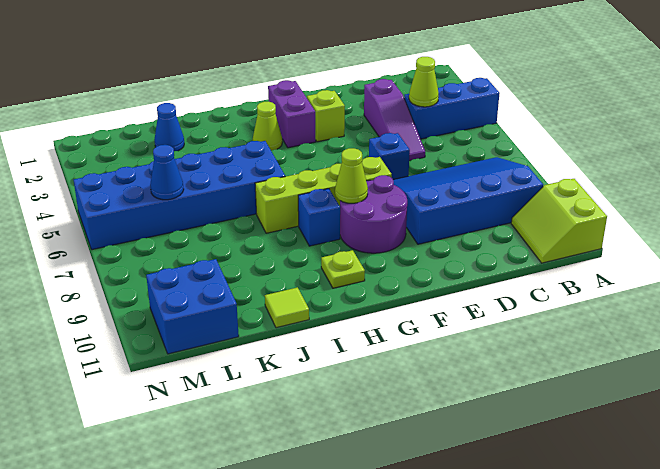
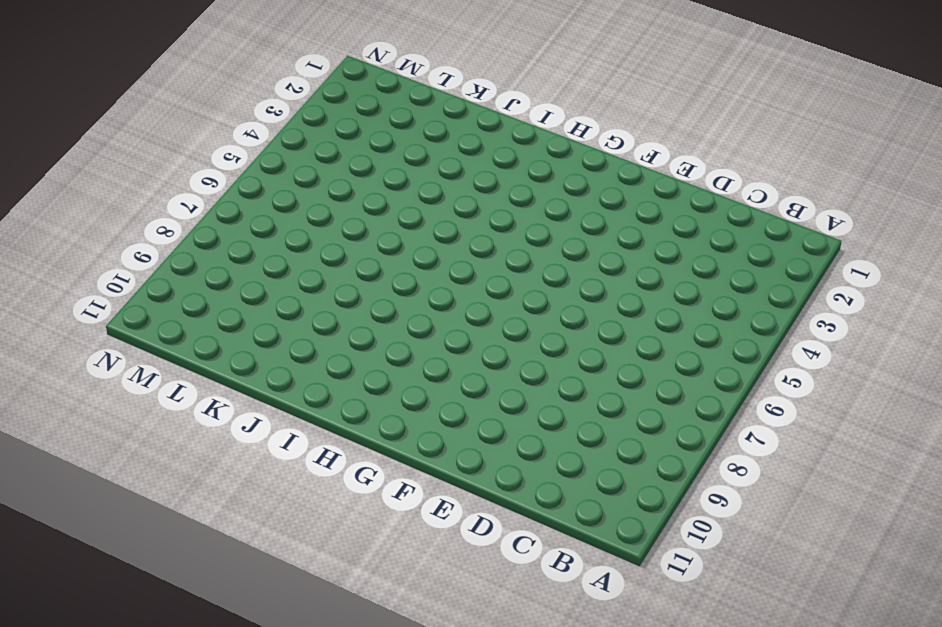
none -> blue brick A4:C4 level 1
none -> lime slope A10:B11 level 1 top A
none -> blue slope B7:E9 level 1 top 9

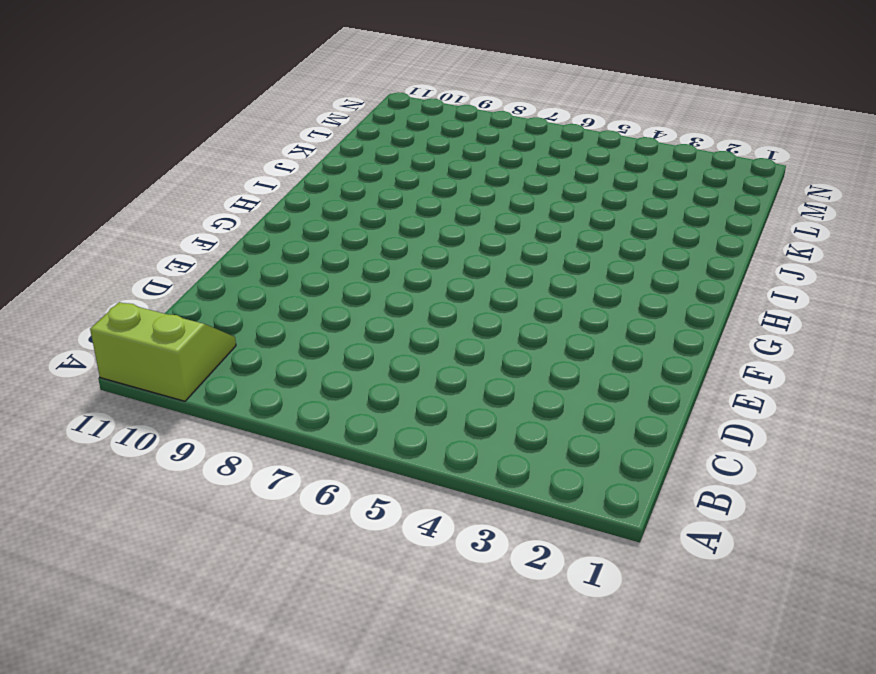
none -> blue brick A4:C4 level 1
none -> blue slope B7:E9 level 1 top 9
none -> purple slope D3:D5 level 1 top 3

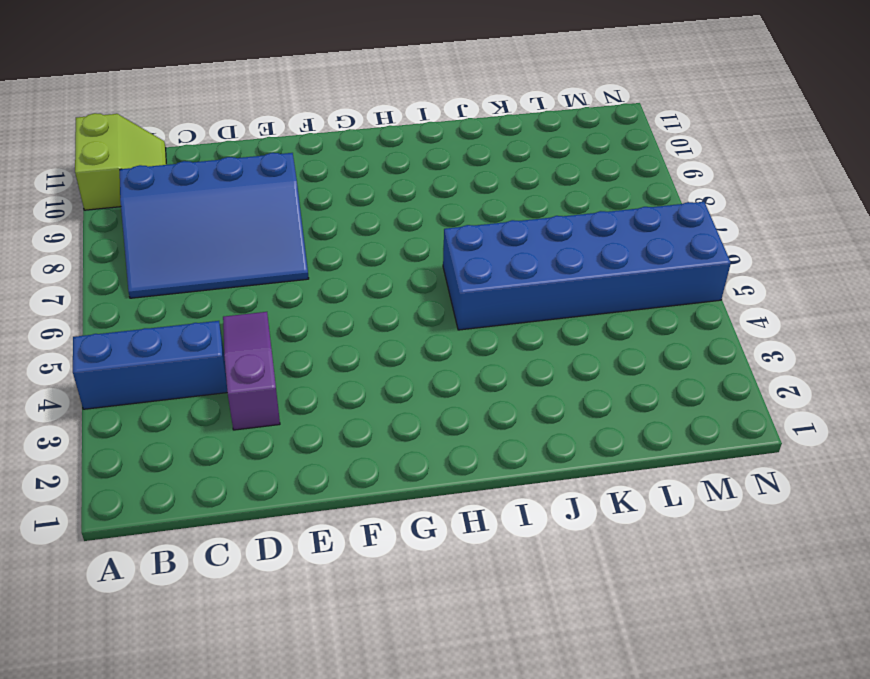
none -> blue brick E6 level 1
none -> lime brick F3 level 1
none -> lime brick F7:I7 level 1

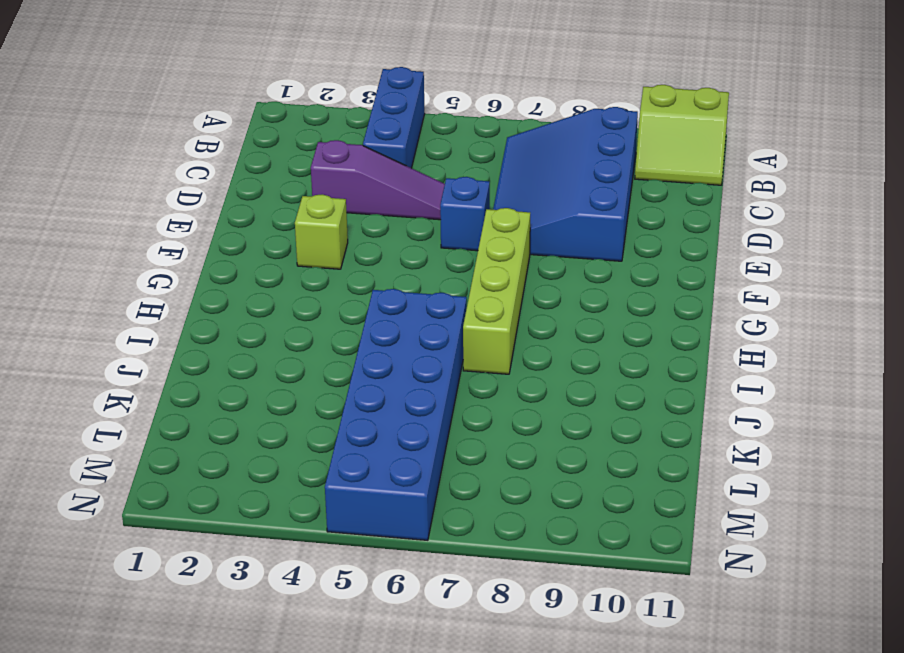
none -> purple round brick F8:G9 level 1
none -> purple brick G2:G3 level 1
none -> lime cone H3 level 1

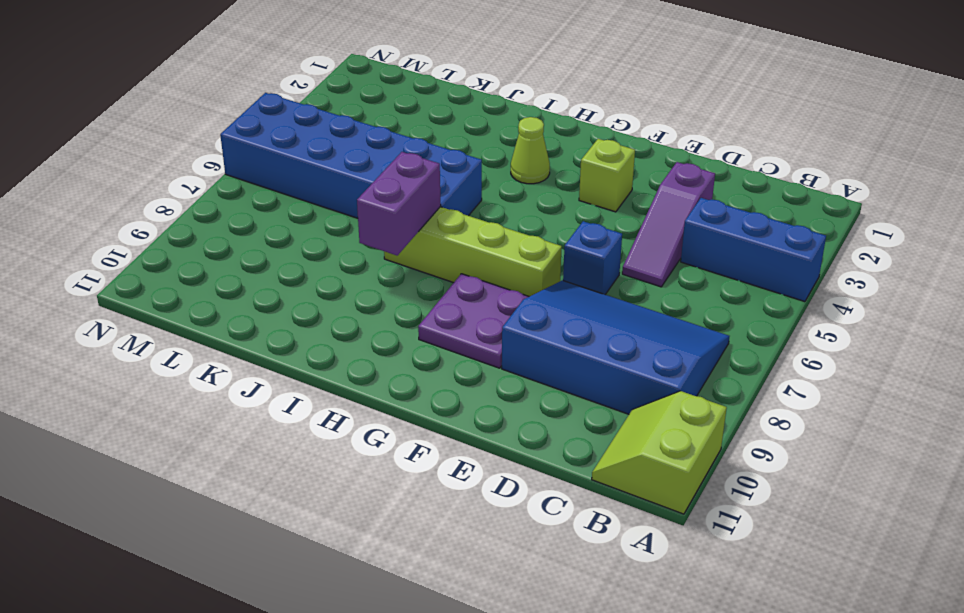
purple plate F8:G9 level 1 -> purple round brick F8:G9 level 1
purple brick I7:I8 level 2 -> purple brick G2:G3 level 1
none -> blue brick H8 level 1
none -> lime plate H10 level 1
none -> lime tile J11 level 1

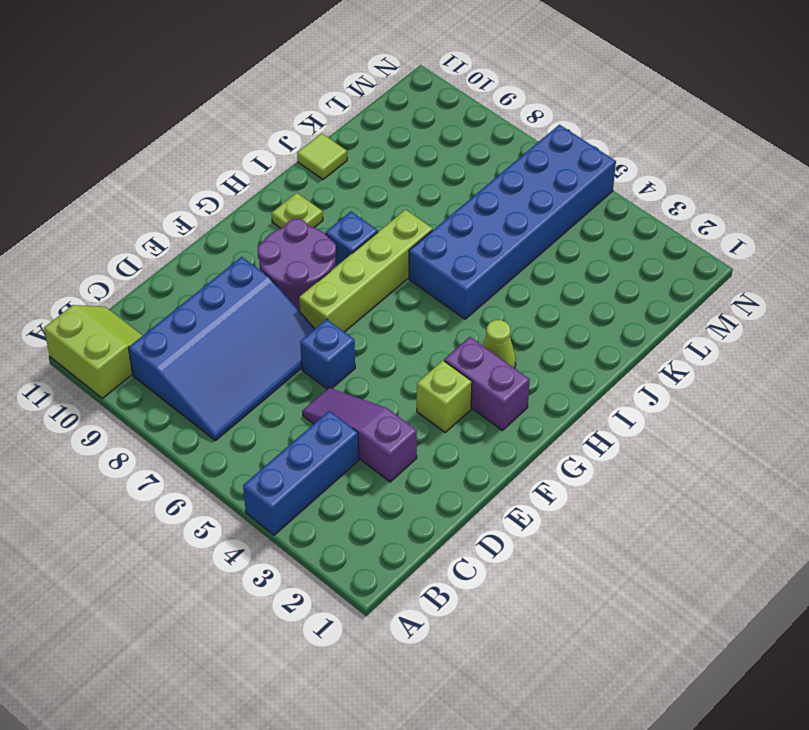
none -> blue cone K2 level 1
none -> blue brick L10:M11 level 1
none -> lime cone C4 level 2

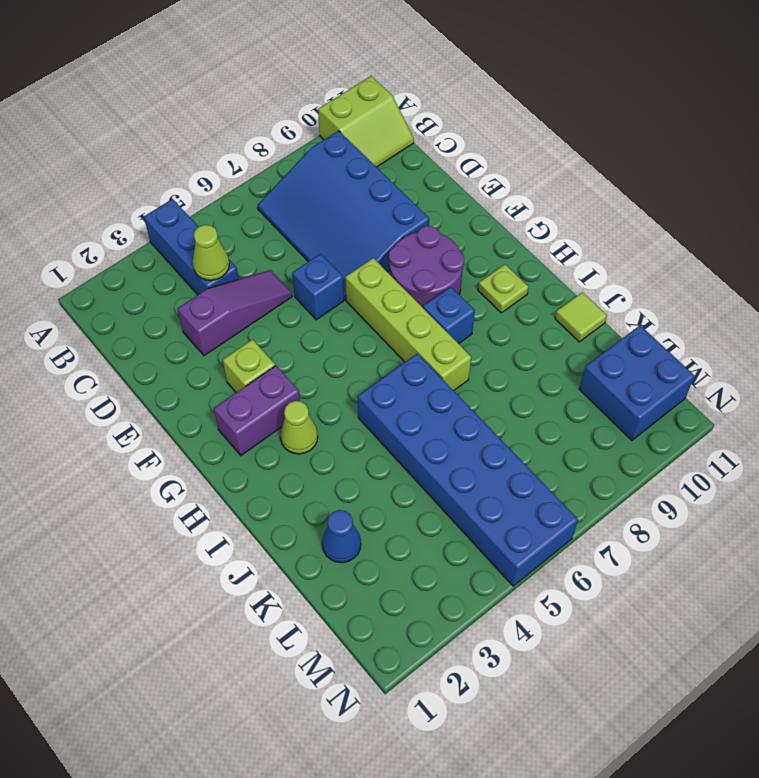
none -> lime cone G8 level 2
none -> blue cone L6 level 2

